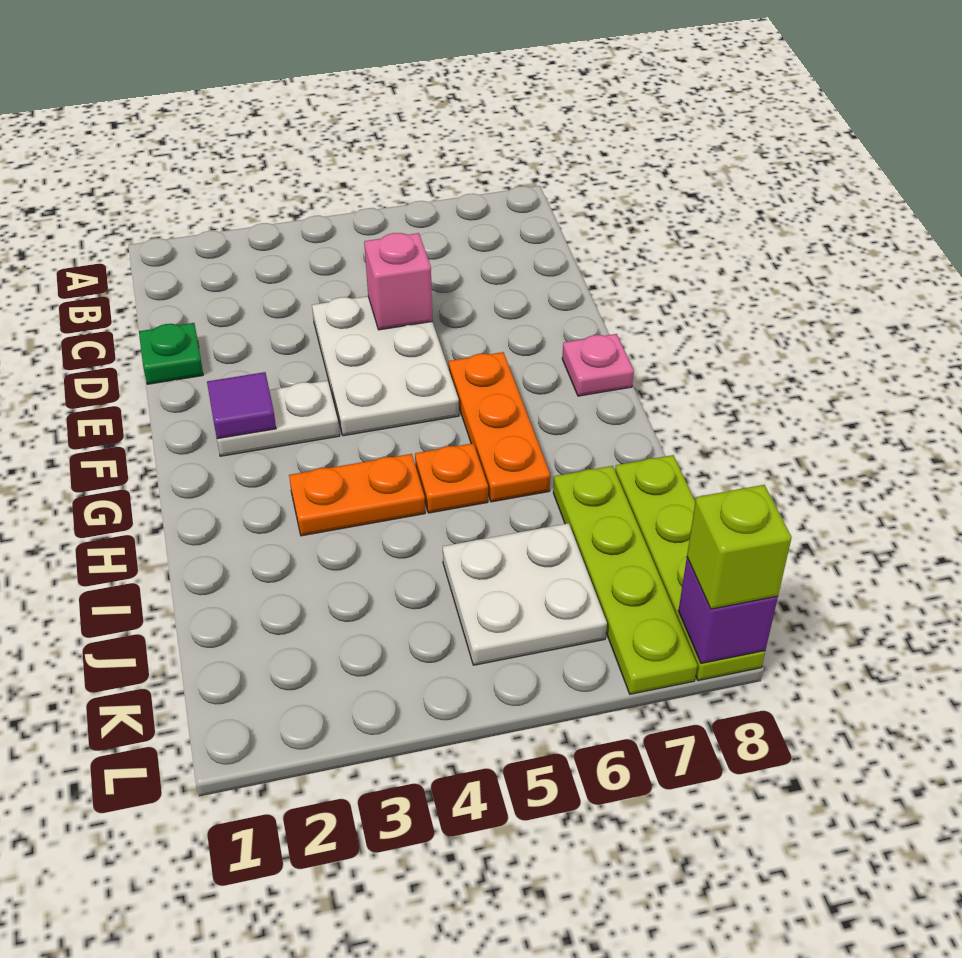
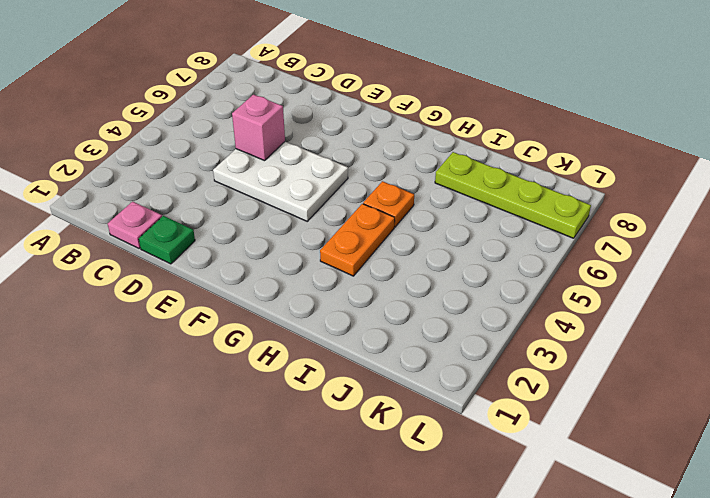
pink plate C1 level 1 -> pink plate F8 level 1
none -> white plate F2:F3 level 1
none -> orange plate F6:H6 level 1
none -> lime plate I8:L8 level 1

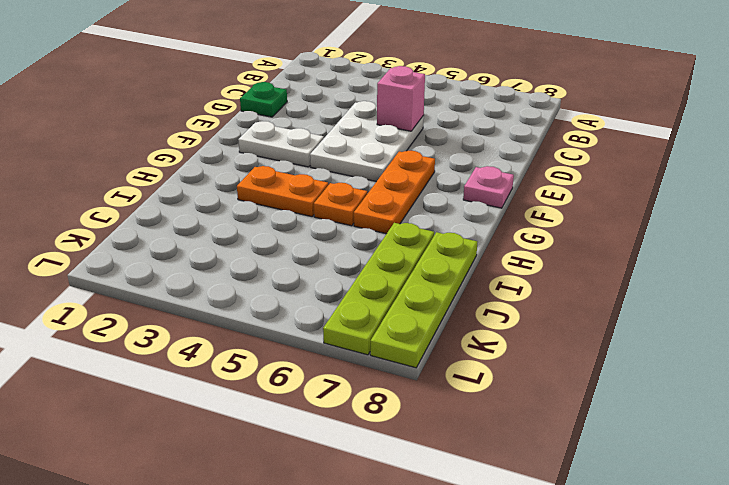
none -> white plate J5:K6 level 1
none -> purple tile F2 level 2
none -> purple brick L8 level 2

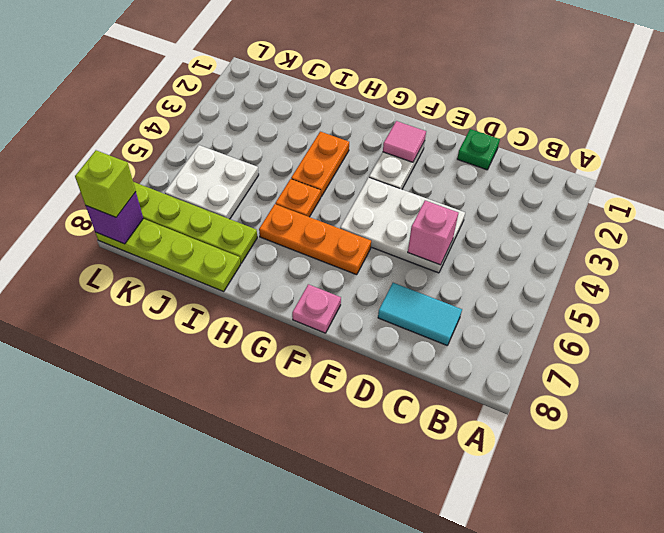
cyan tile C7:D7 level 1 -> none
pink tile F2 level 2 -> purple tile F2 level 2

